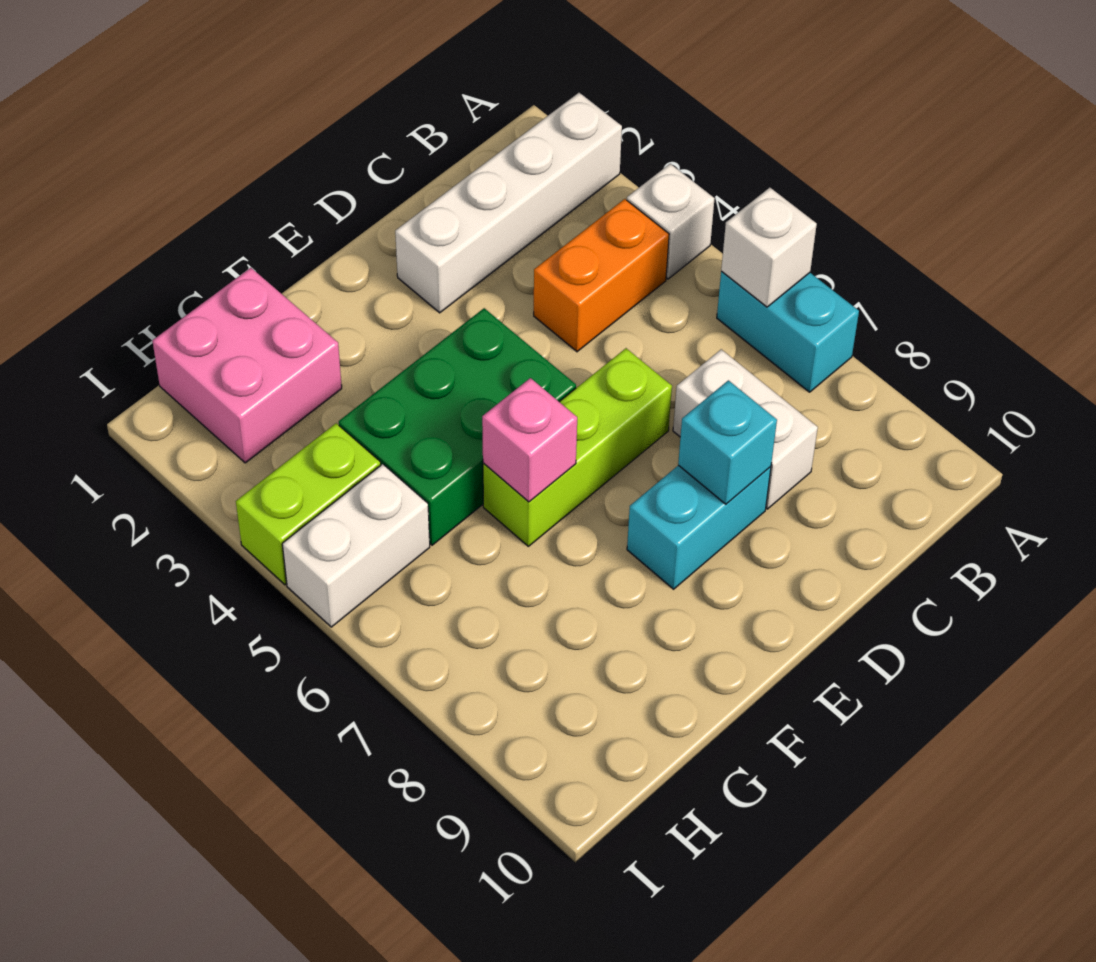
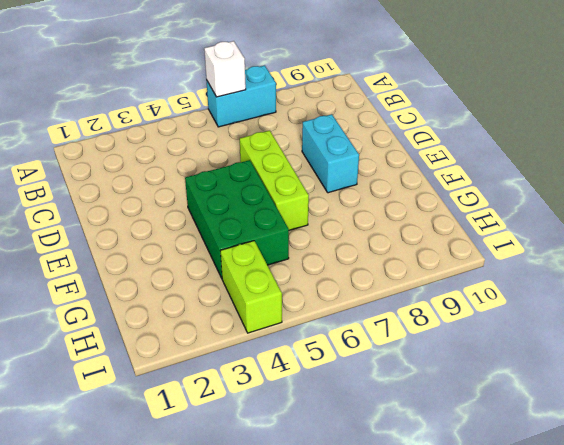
none -> white brick A2:D2 level 1
none -> white brick A4 level 1
none -> orange brick B4:C4 level 1

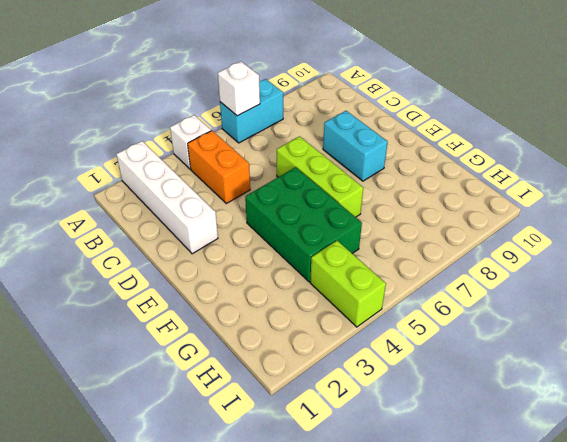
none -> white brick C7:C8 level 1
none -> pink brick G1:H2 level 1
none -> white brick H5:I5 level 1

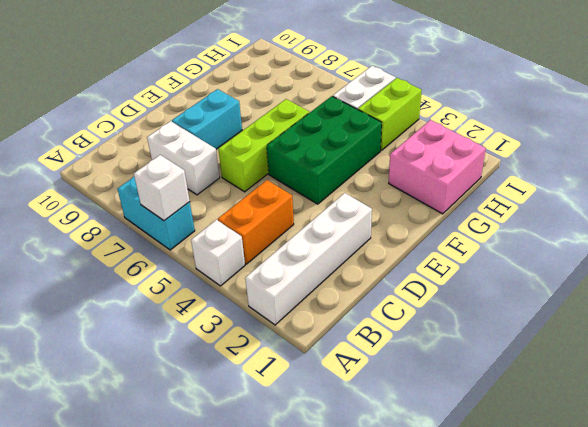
none -> cyan brick D8 level 2
none -> pink brick F6 level 2

